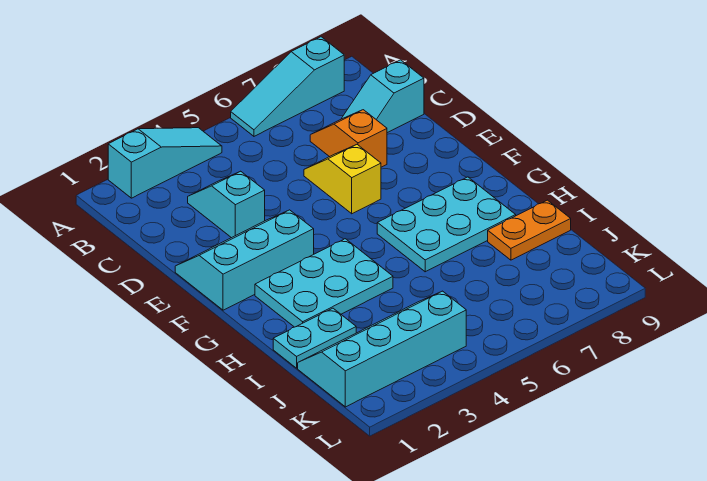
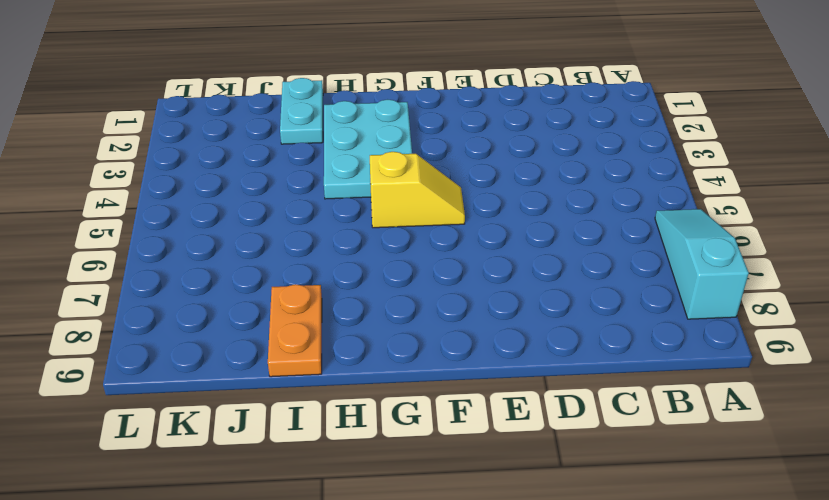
yellow slope F5:G5 level 1 top G -> yellow slope D6:E6 level 1 top E
none -> cyan slope A2:A4 level 1 top 2
none -> cyan slope C3:D3 level 1 top D
none -> orange slope C7:D7 level 1 top D

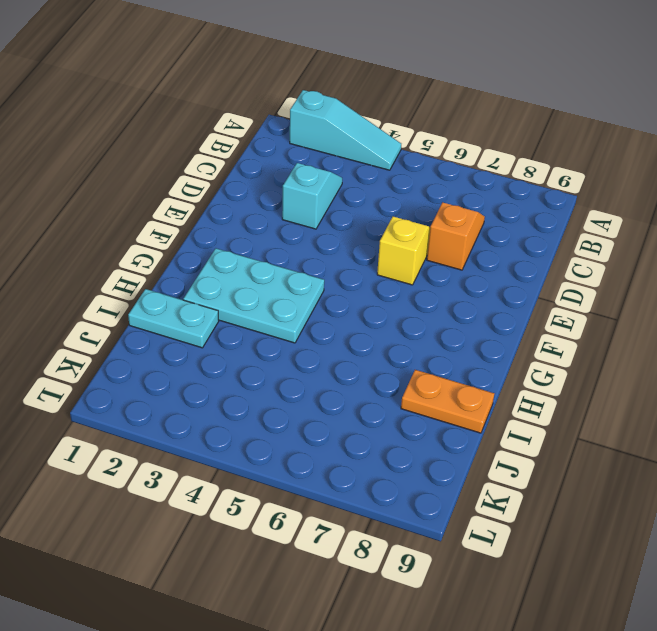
none -> cyan slope A6:A8 level 1 top 8
none -> cyan slope C8:C9 level 1 top 9
none -> cyan slope E1:F3 level 1 top F

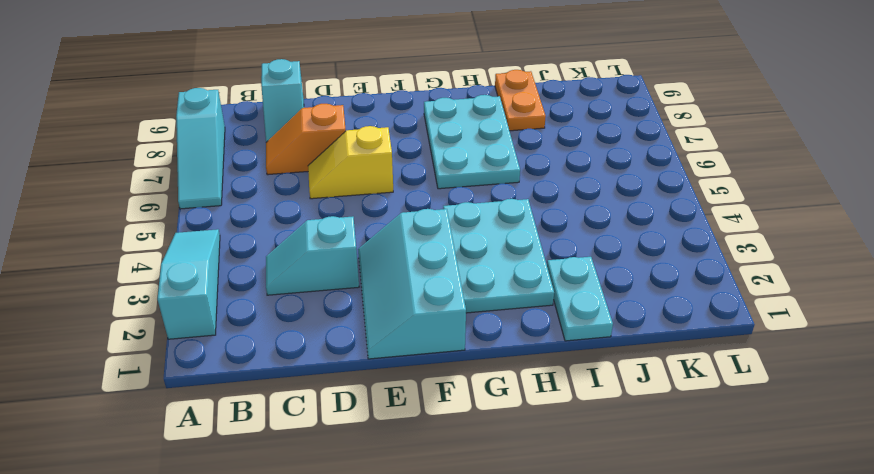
none -> cyan slope J1:K4 level 1 top K

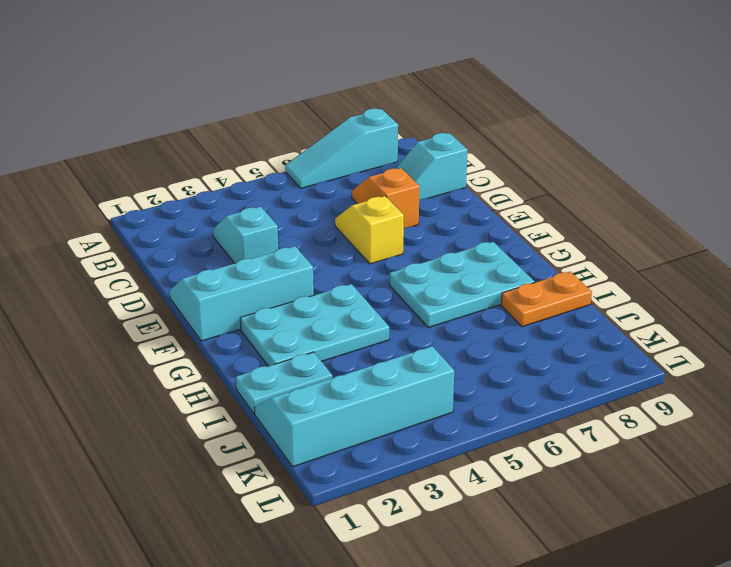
none -> cyan slope A2:A4 level 1 top 2

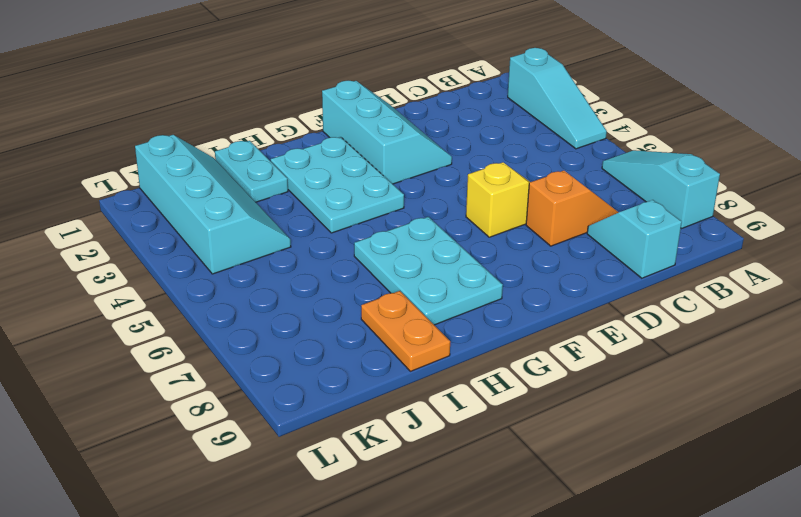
none -> cyan slope C3:D3 level 1 top D

